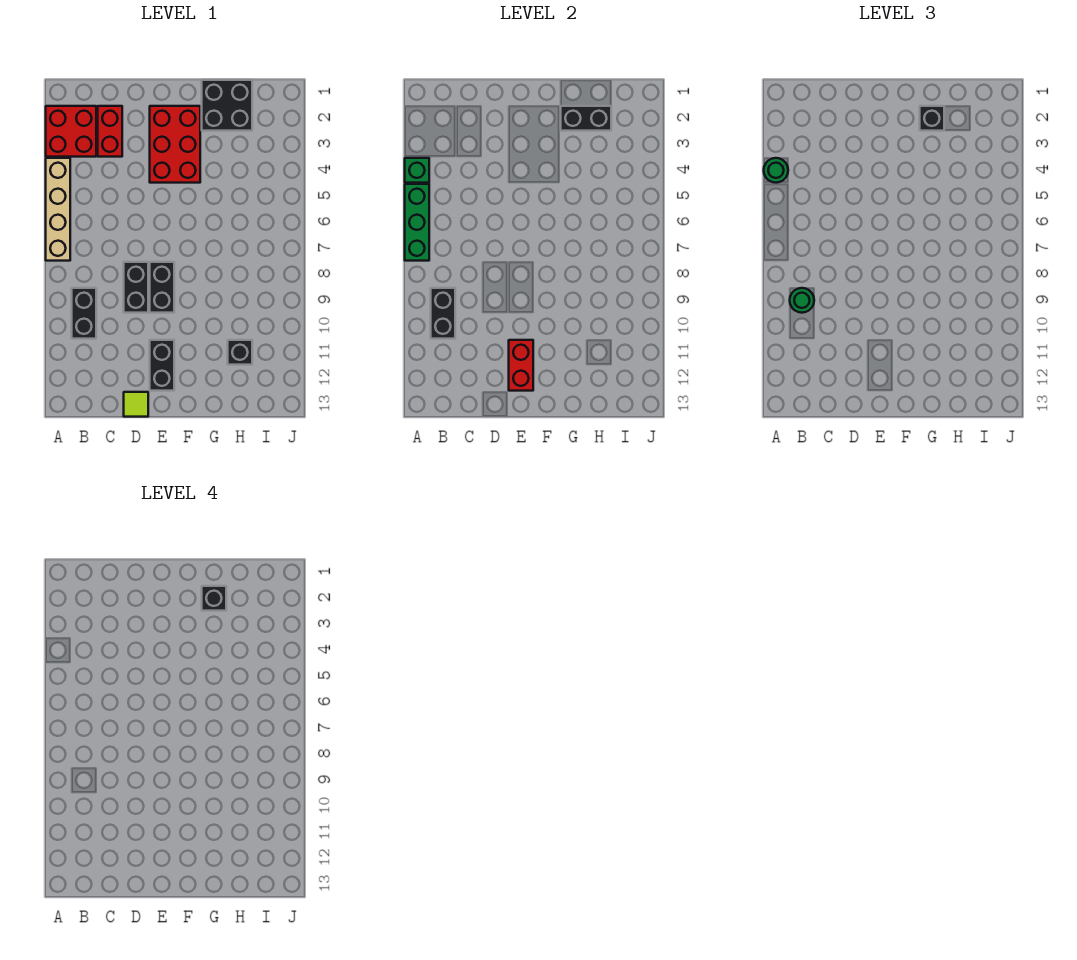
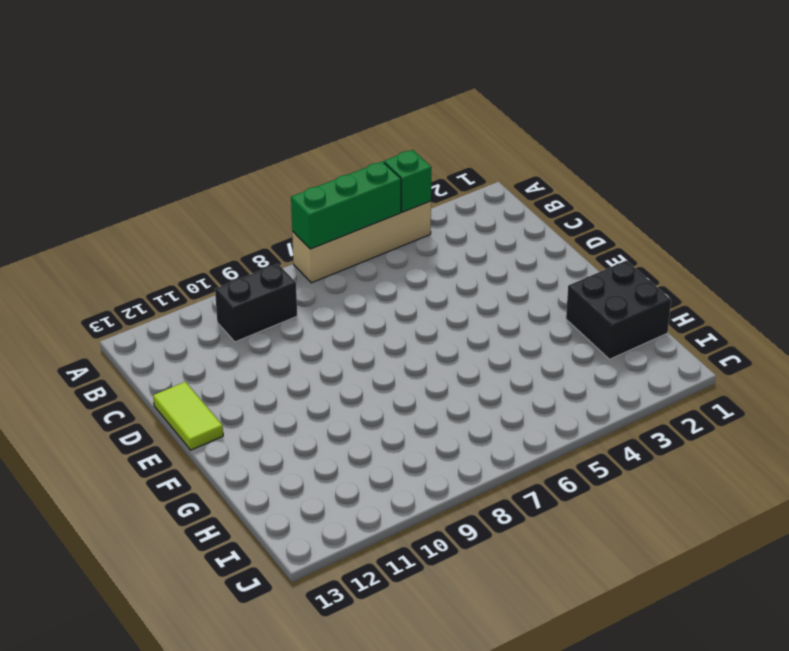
lime tile D13:E13 level 1 -> lime tile D13 level 1
none -> red brick A2:B3 level 1
none -> red brick C2:C3 level 1
none -> black brick D8:D9 level 1

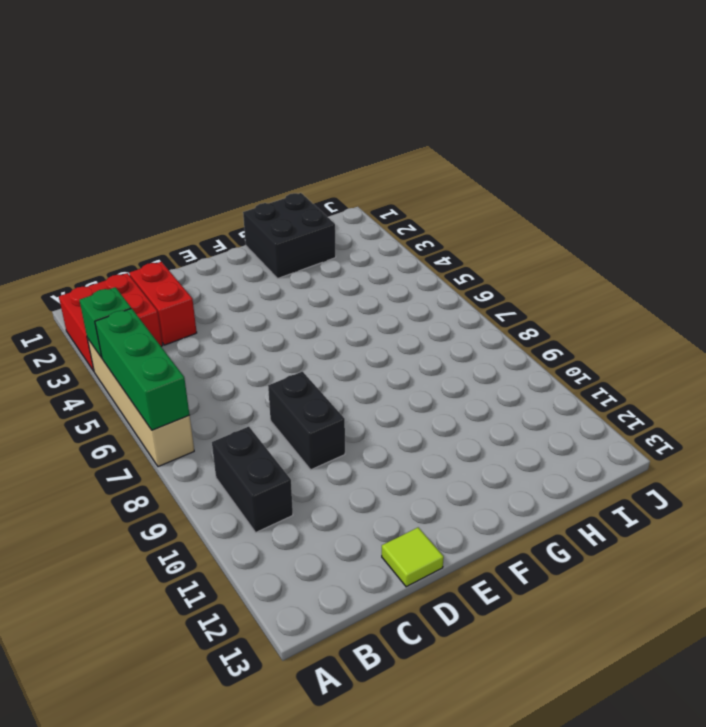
none -> red brick E2:F4 level 1
none -> black brick E8:E9 level 1
none -> black brick E11:E12 level 1

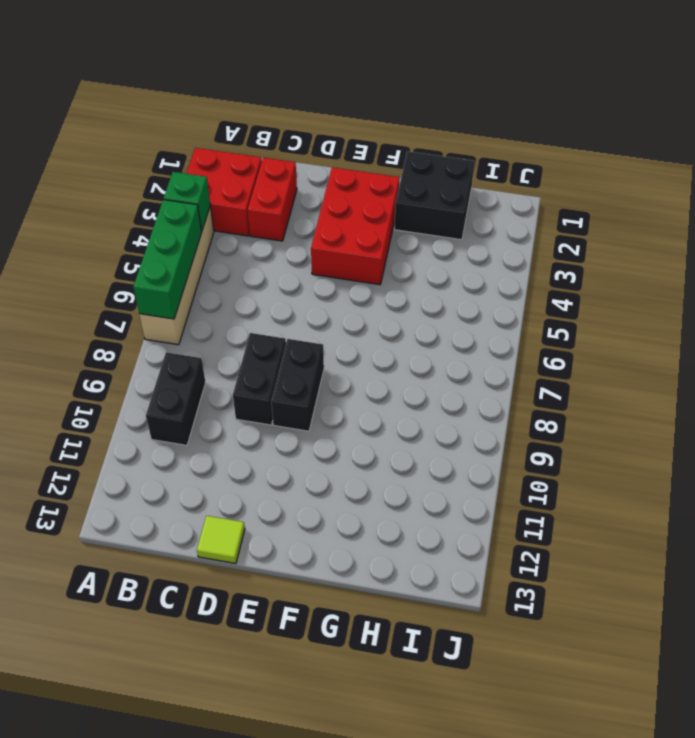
none -> black brick E11:E12 level 1
none -> black brick H11 level 1
none -> black brick B9:B10 level 2

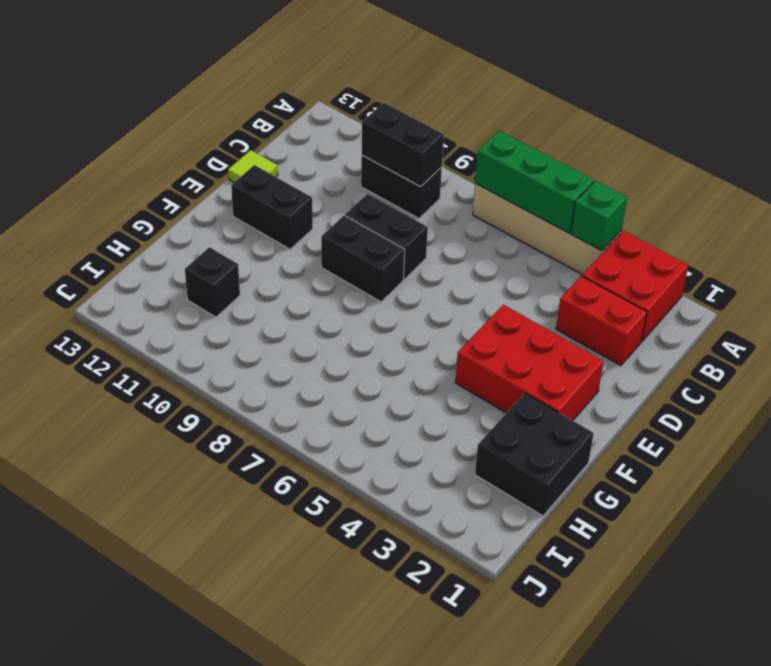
none -> red brick E11:E12 level 2
none -> black brick G2:H2 level 2
none -> green round brick A4 level 3

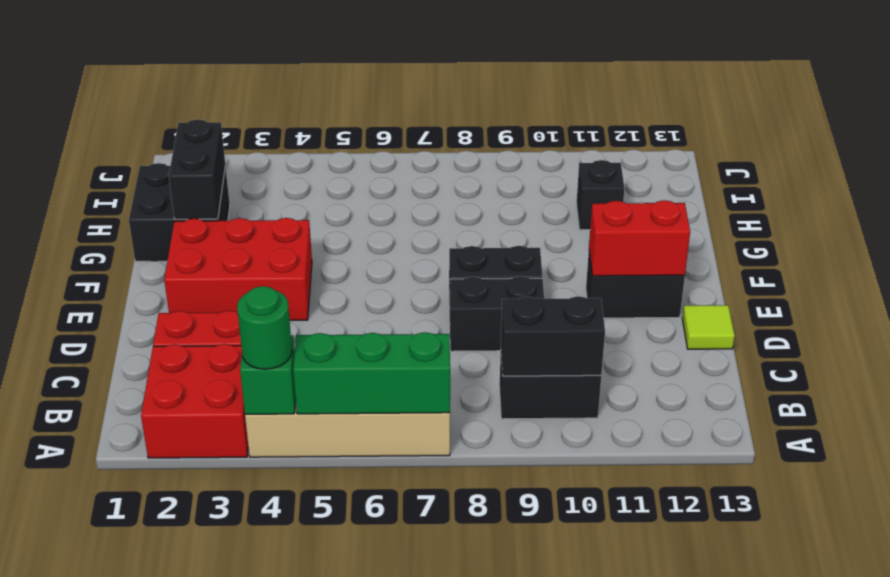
none -> green round brick B9 level 3
none -> black brick G2 level 3
none -> black brick G2 level 4

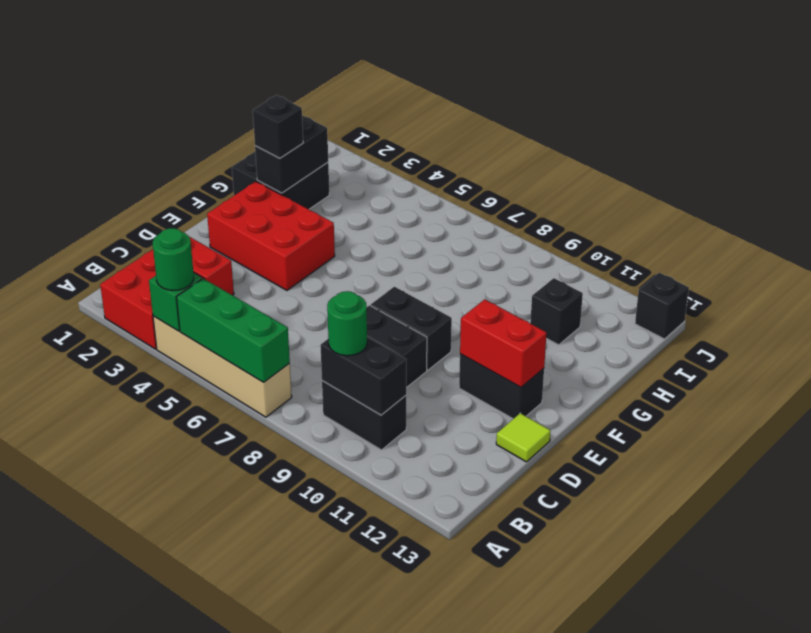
black brick J13 level 1 -> black brick G2 level 4

